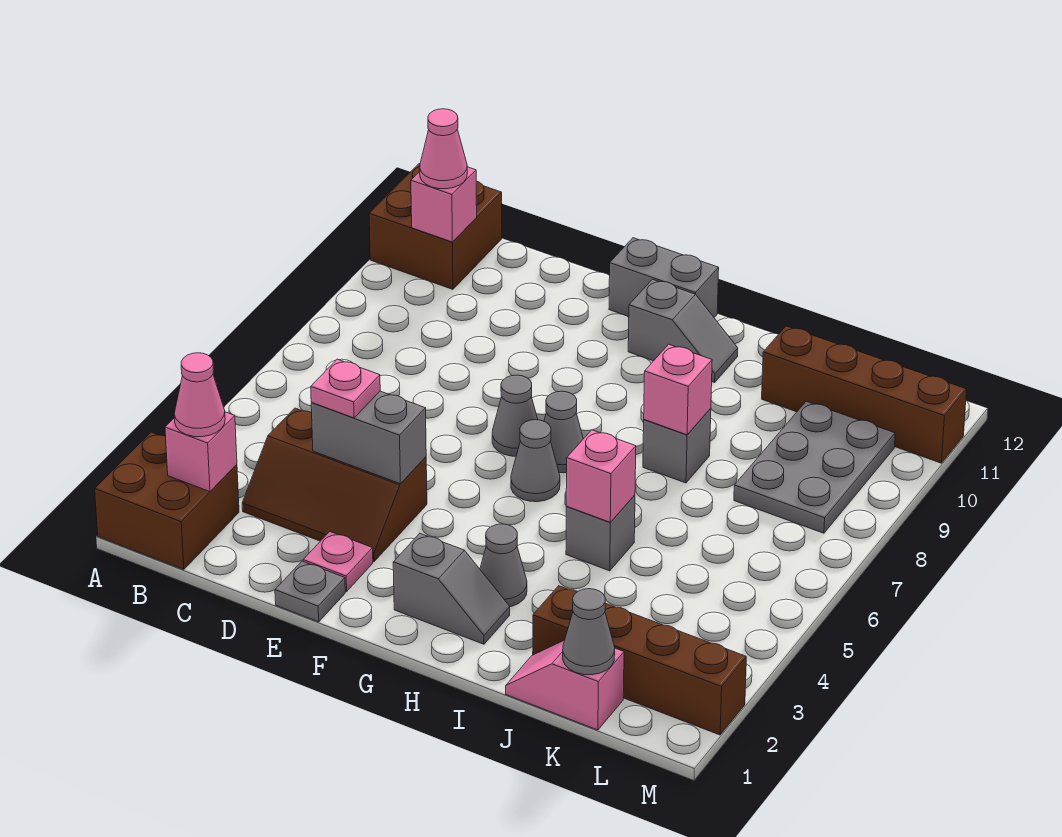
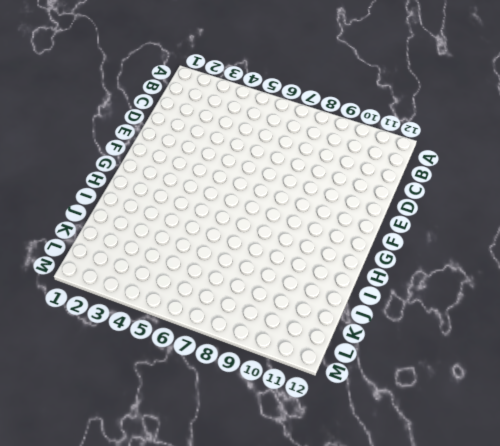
none -> brown brick A1:B2 level 1
none -> brown brick A11:B12 level 1
none -> brown slope C3:E4 level 1 top 4

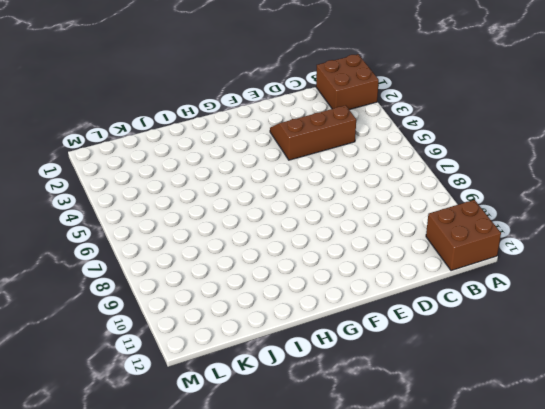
none -> grey plate E1 level 1
none -> pink plate E2 level 1
none -> grey cone F7 level 1

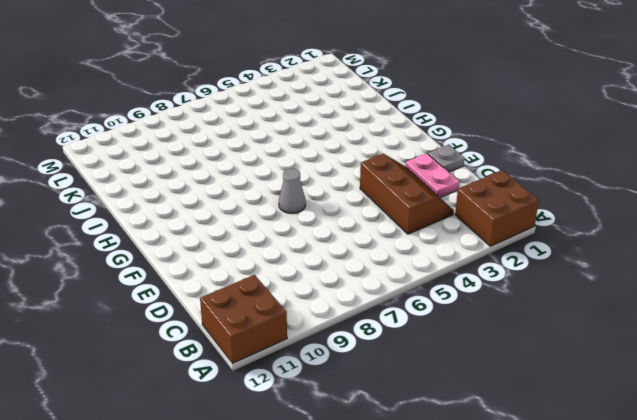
pink plate D2:E2 level 1 -> pink plate E2 level 1
none -> grey brick F12:G12 level 1
none -> grey slope G2:H2 level 1 top G
none -> grey cone G6 level 1

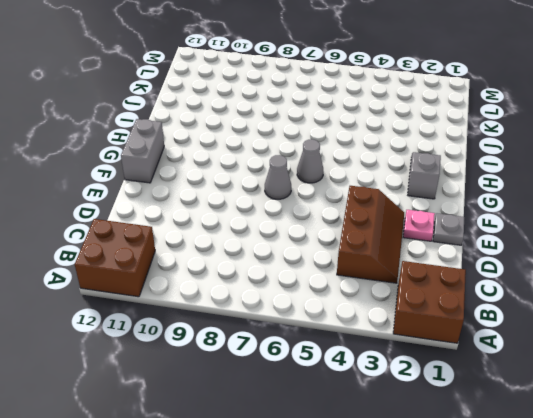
none -> grey cone G7 level 1
none -> grey slope G11:H11 level 1 top G
none -> grey cone H3 level 1

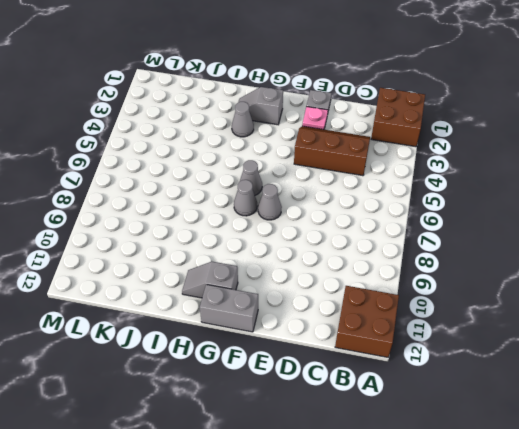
none -> grey brick I5 level 1
none -> grey brick I8 level 1
none -> pink slope J1:K1 level 1 top K

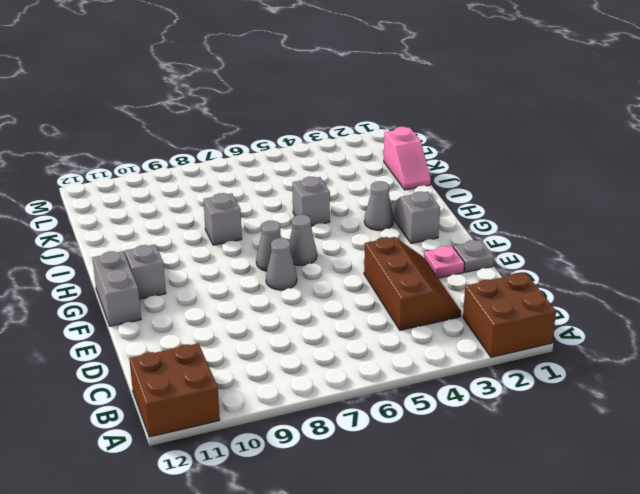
none -> brown brick J2:M2 level 1
none -> brown brick J11:M11 level 1
none -> grey plate K8:L10 level 1

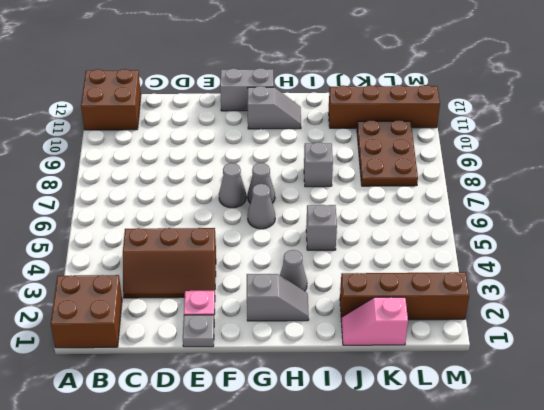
brown plate K8:L10 level 1 -> grey plate K8:L10 level 1
none -> pink brick B2 level 2
none -> pink brick B11 level 2
none -> grey brick D4:E4 level 2

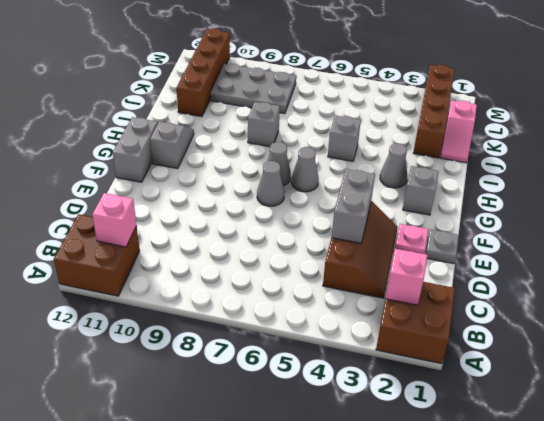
none -> pink brick I5 level 2
none -> pink brick I8 level 2
none -> grey cone K1 level 2

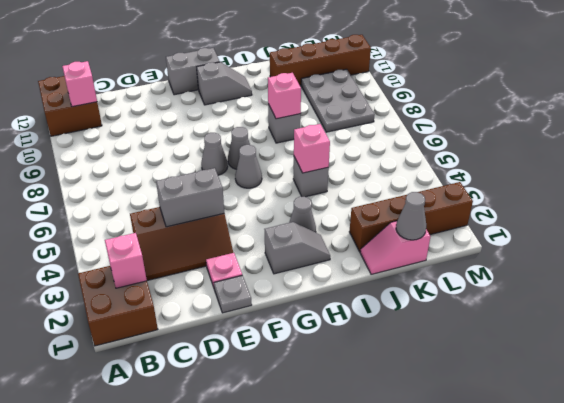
none -> pink cone B2 level 3
none -> pink cone B11 level 3
none -> pink plate D4 level 3

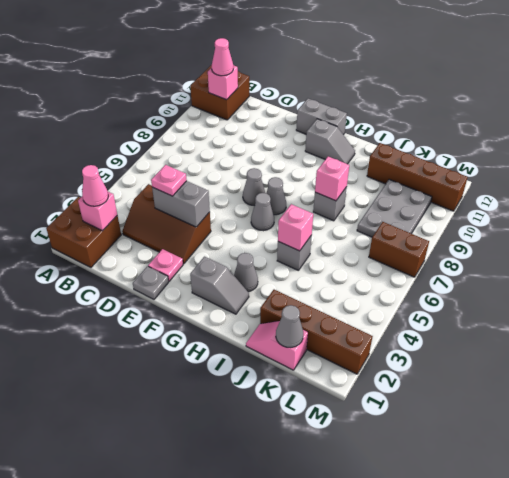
brown brick L7:M7 level 1 -> none

